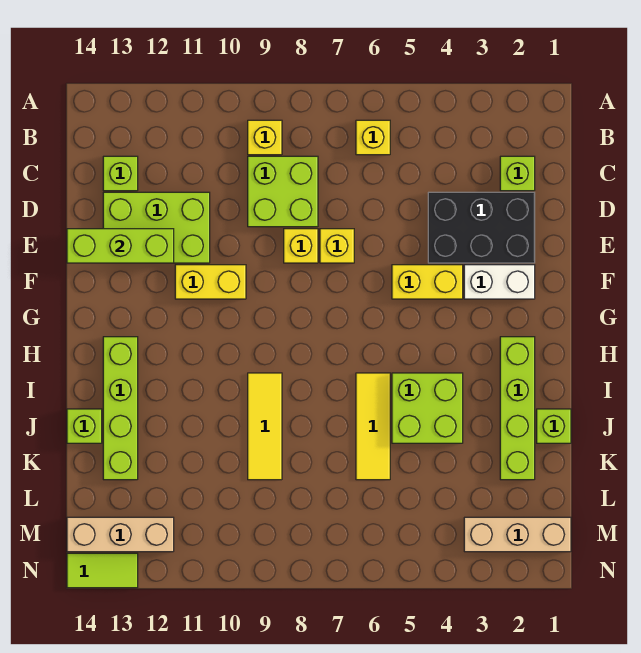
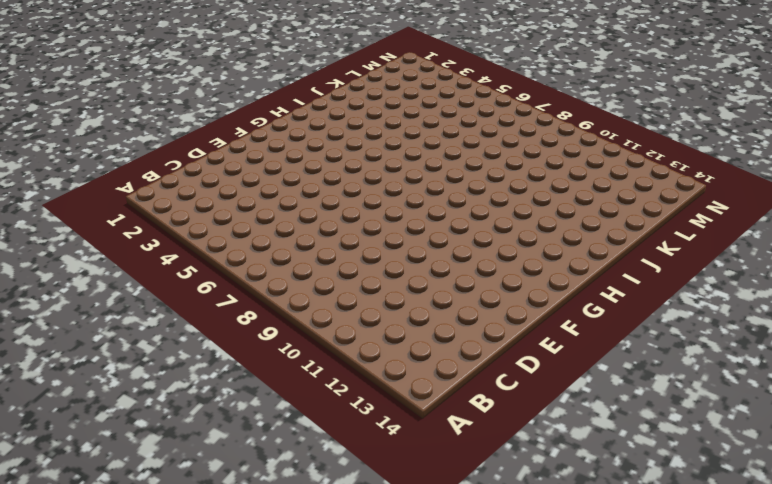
none -> yellow brick B6 level 1
none -> yellow brick B9 level 1
none -> lime brick C2 level 1

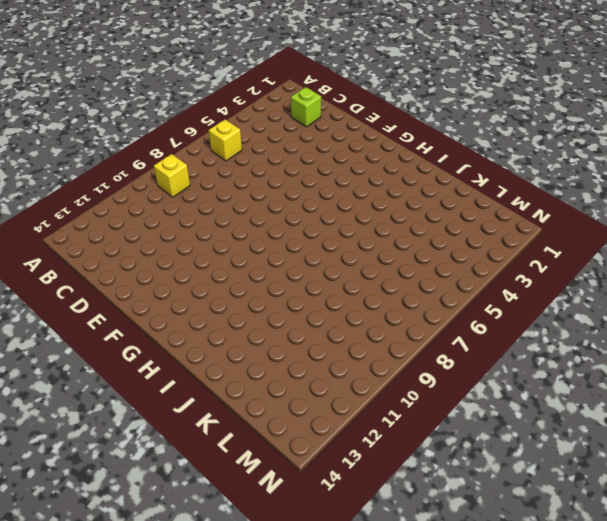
none -> lime brick C8:D9 level 1
none -> lime brick C13 level 1
none -> black brick D2:E4 level 1

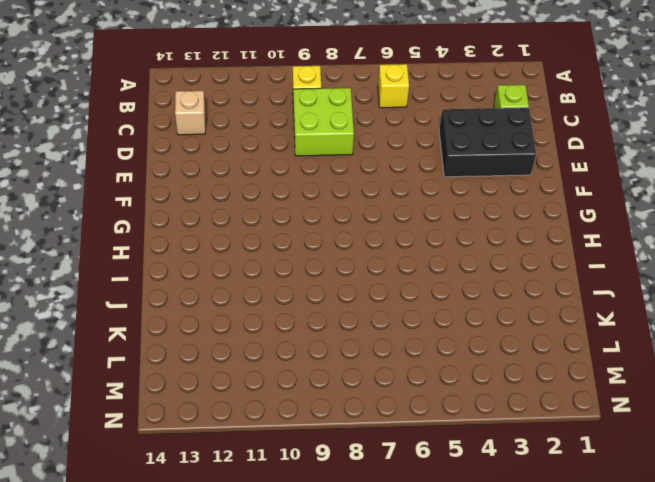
tan brick C13 level 1 -> lime brick C13 level 1
none -> lime brick D11:E13 level 1
none -> yellow brick E7 level 1
none -> yellow brick E8 level 1

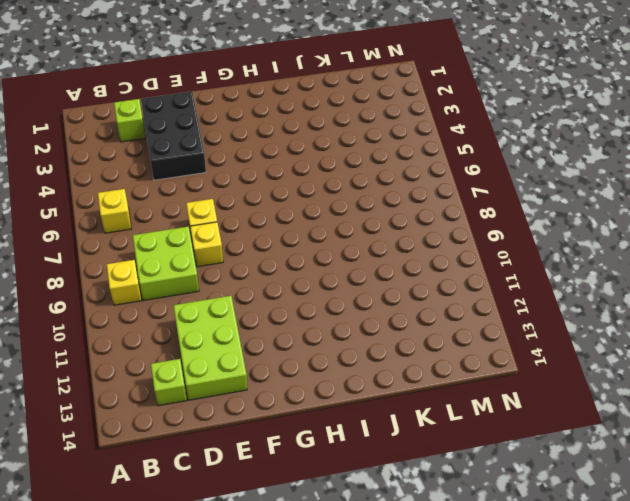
none -> white brick F2:F3 level 1
none -> yellow brick F4:F5 level 1
none -> yellow brick F10:F11 level 1

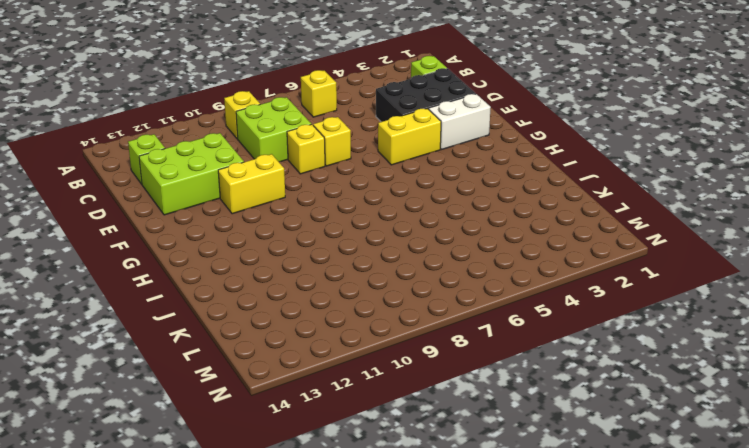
none -> lime brick H2:K2 level 1
none -> lime brick H13:K13 level 1
none -> lime brick I4:J5 level 1

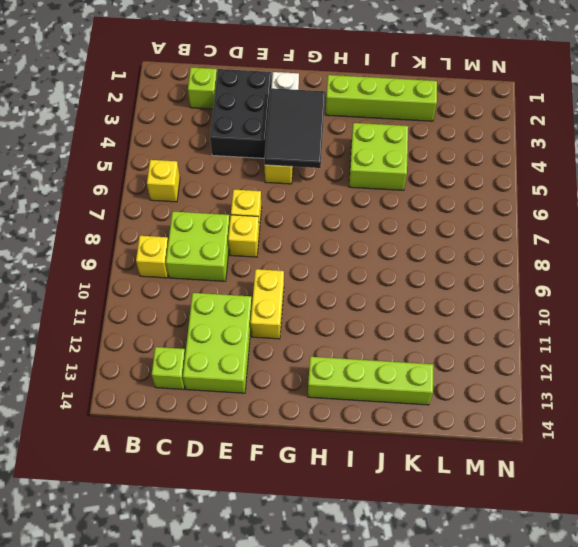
black tile F3:G5 level 2 -> none
none -> yellow tile I6:K6 level 1
none -> yellow tile I9:K9 level 1
none -> lime brick J1 level 1

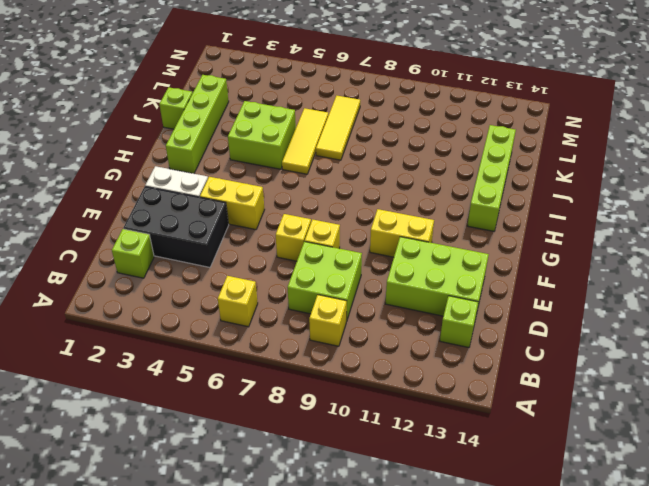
yellow tile J7:L7 level 1 -> yellow tile I9:K9 level 1
none -> lime brick J14 level 1
none -> tan brick M1:M3 level 1
none -> tan brick M12:M14 level 1

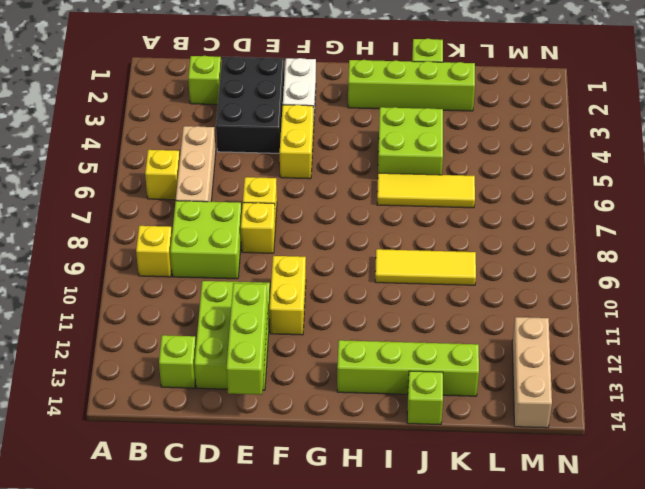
tan brick C5:C7 level 1 -> tan brick M1:M3 level 1
none -> lime tile N13:N14 level 1

